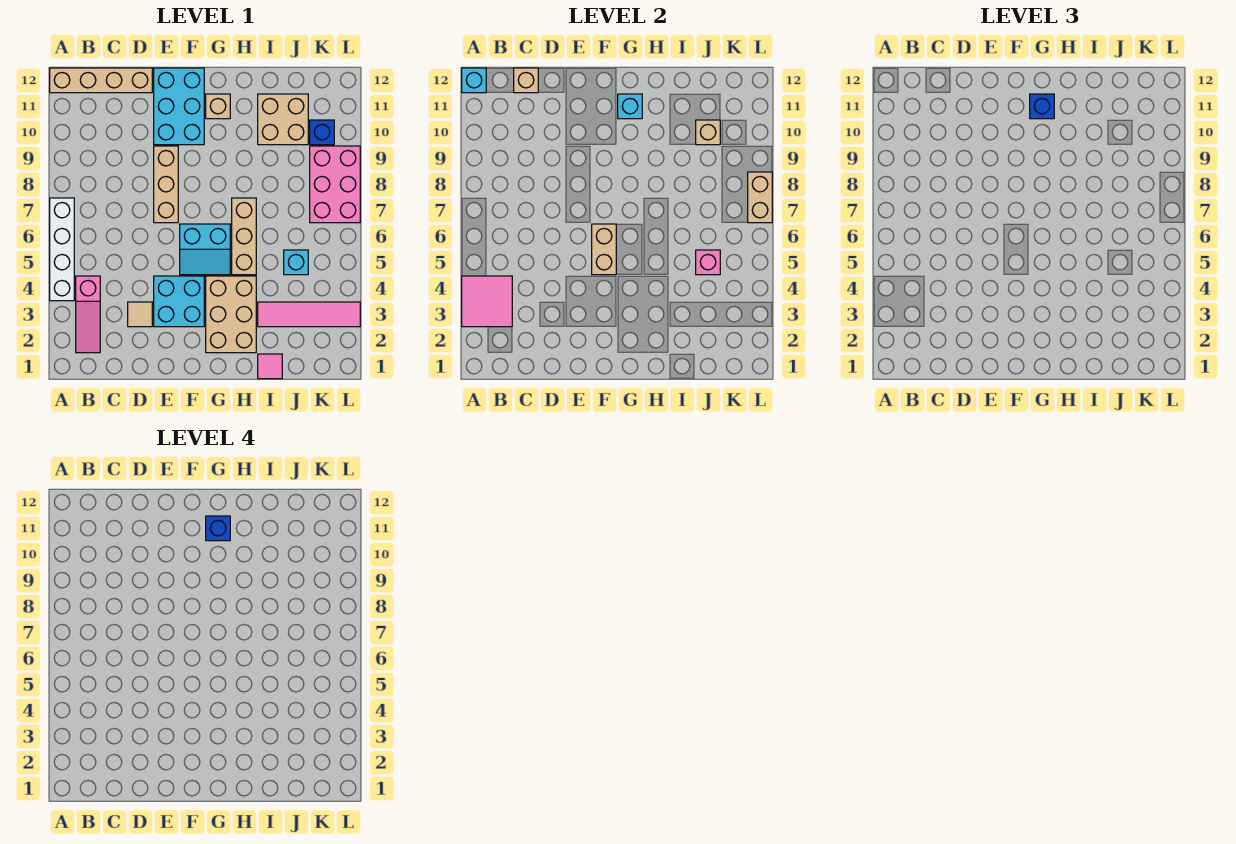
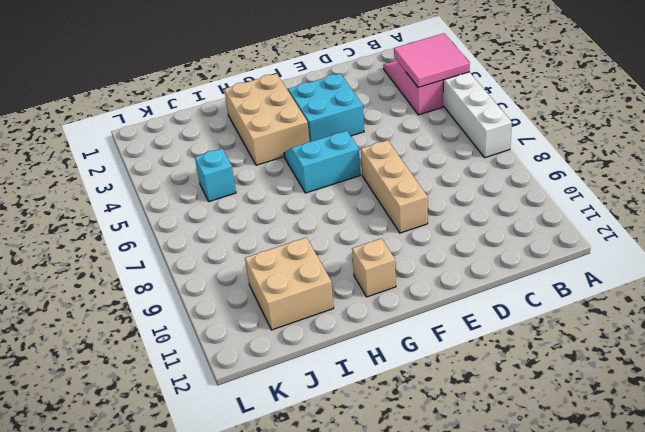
none -> tan brick A12:D12 level 1
none -> tan tile D3 level 1
none -> cyan brick E10:F12 level 1

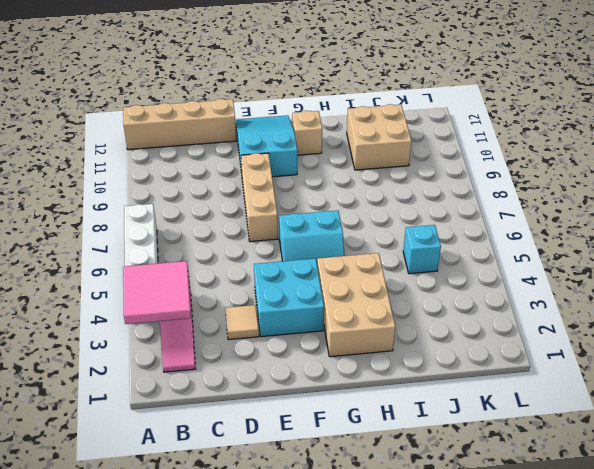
cyan slope E10:F12 level 1 top 10 -> cyan brick E10:F12 level 1
none -> tan brick H5:H7 level 1
none -> pink tile I1 level 1
none -> pink tile I3:L3 level 1

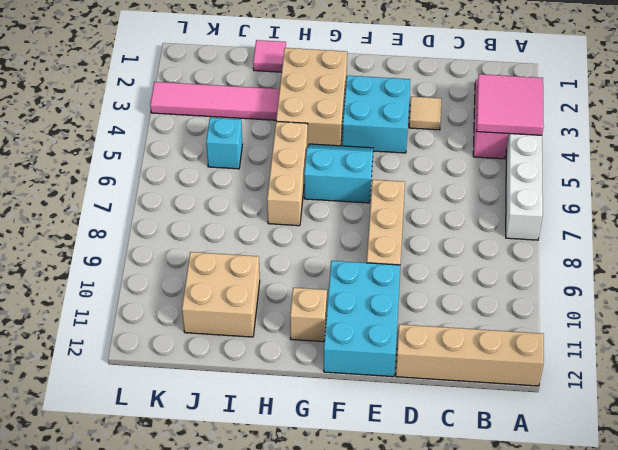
none -> pink brick K7:L9 level 1
none -> blue brick K10 level 1
none -> cyan brick A12 level 2

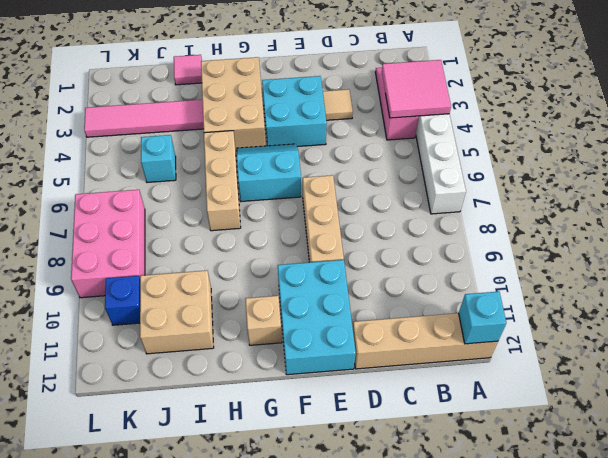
none -> tan brick C12 level 2
none -> tan brick F5:F6 level 2
none -> cyan brick G11 level 2

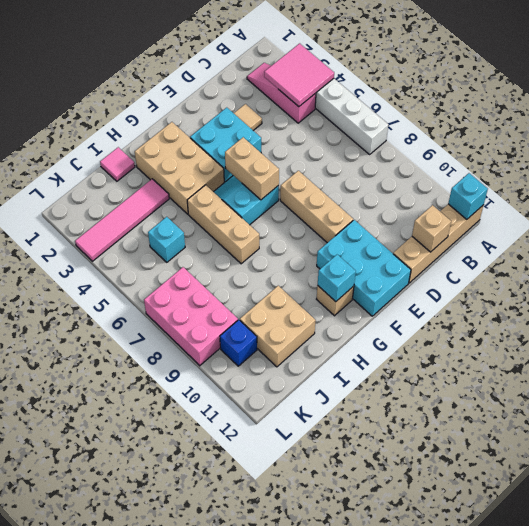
none -> pink brick J5 level 2
none -> tan brick J10 level 2
none -> tan brick L7:L8 level 2

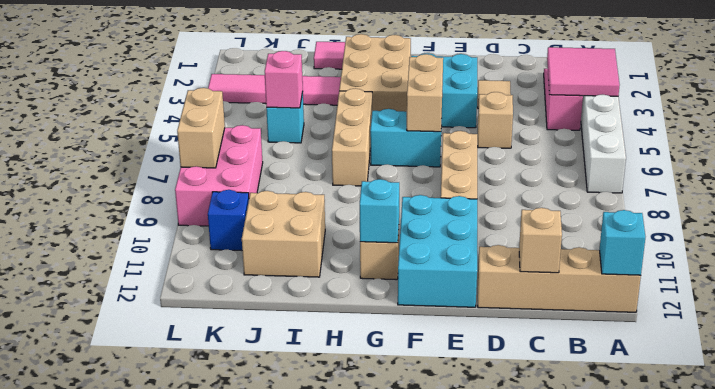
tan brick D5 level 1 -> tan brick J10 level 2
none -> blue brick G11 level 3
none -> blue brick G11 level 4

